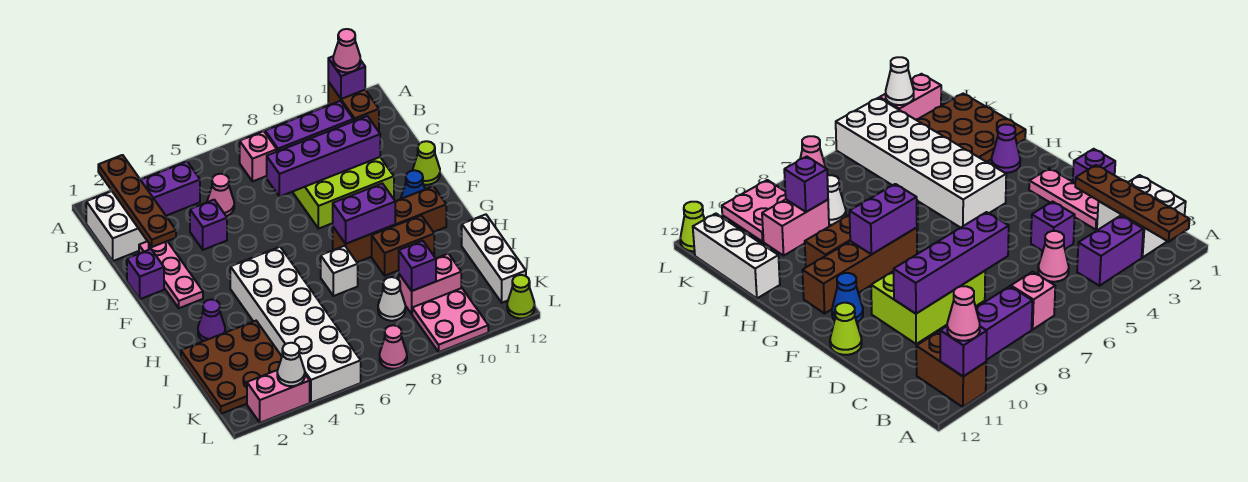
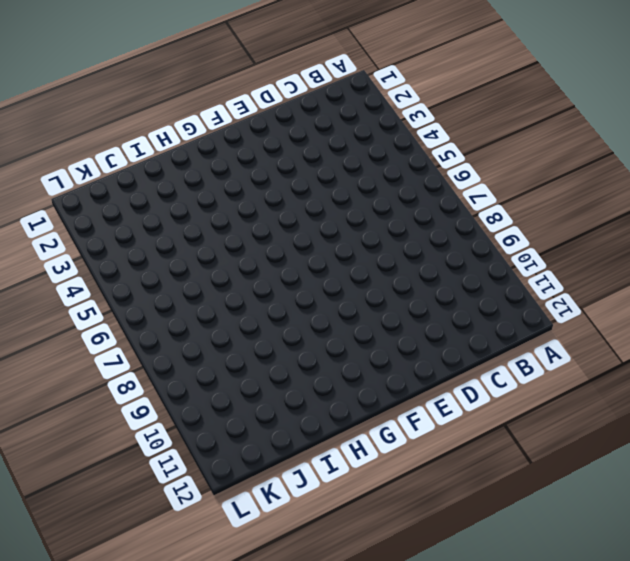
none -> brown brick A11:B11 level 1
none -> white brick B1:C2 level 1
none -> purple brick B3:B4 level 1
none -> pink brick B7 level 1

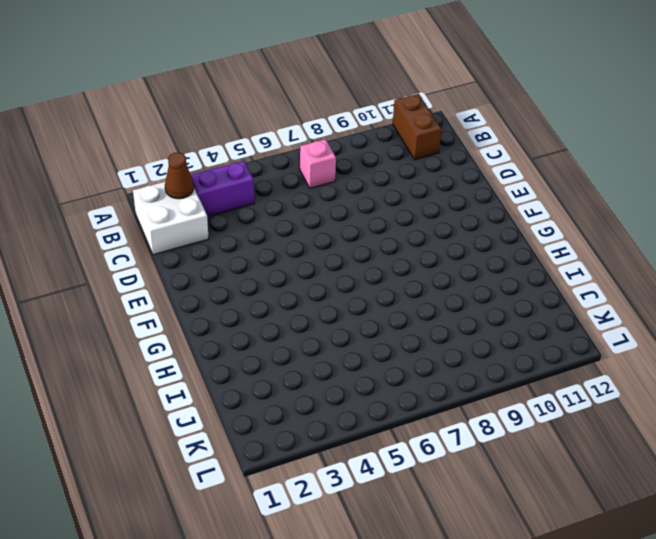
brown cone B2 level 2 -> brown plate A2:D2 level 2
none -> purple brick B8:B10 level 1
none -> pink cone C5 level 1
none -> pink plate D2:F2 level 1
none -> purple brick D4 level 1

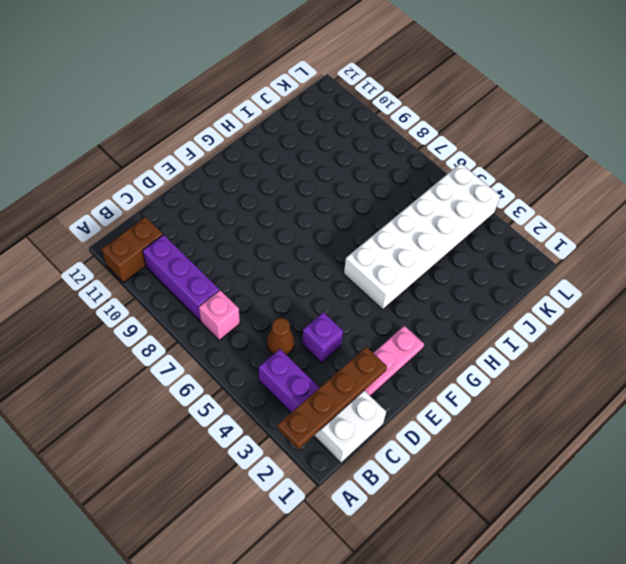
brown cone C5 level 1 -> pink cone C5 level 1
none -> lime brick D8:E10 level 1
none -> purple brick E1 level 1
none -> lime cone E12 level 1
none -> blue cone F11 level 1

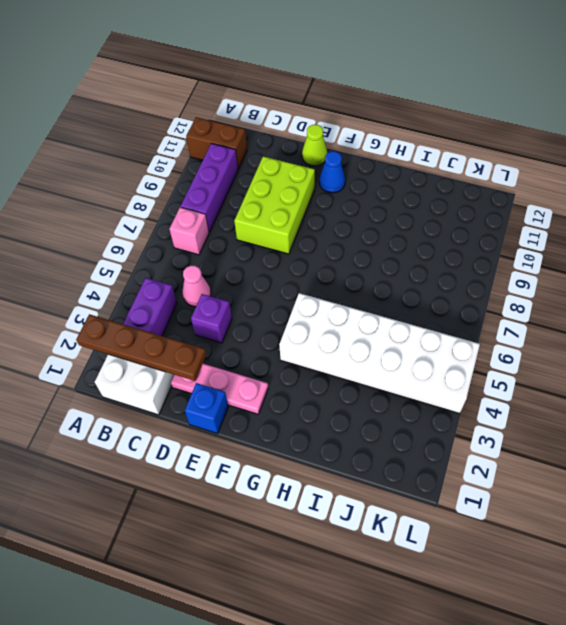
blue brick E1 level 1 -> purple brick E1 level 1
none -> brown brick G8:G11 level 1
none -> purple cone H2 level 1
none -> white brick H7 level 1
none -> brown brick H9:H10 level 1

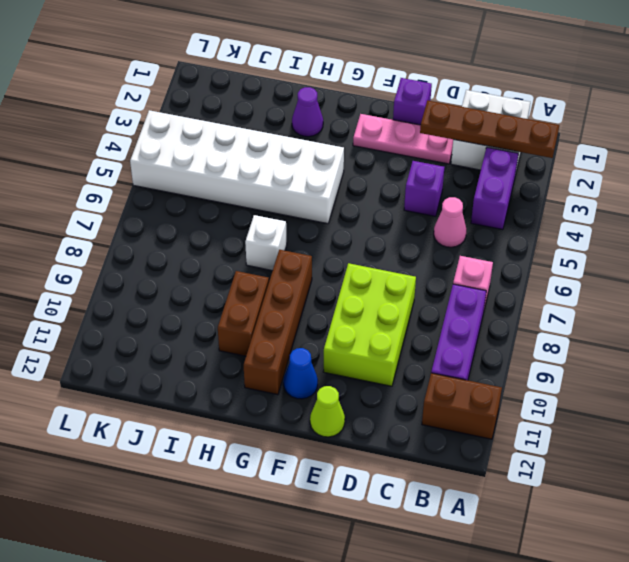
none -> brown plate I1:K3 level 1
none -> white brick I12:K12 level 1
none -> white cone J8 level 1
none -> pink brick J9:J10 level 1

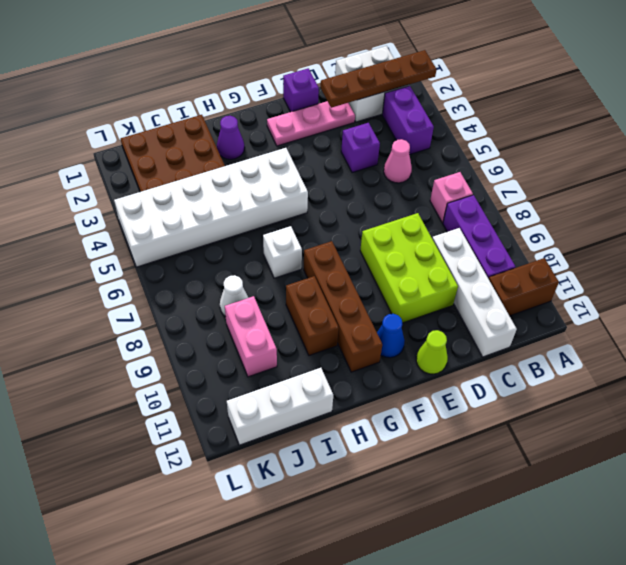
white brick C9:C12 level 1 -> none
none -> pink plate K9:L10 level 1
none -> pink brick L2:L3 level 1
none -> pink cone L7 level 1
none -> lime cone L12 level 1

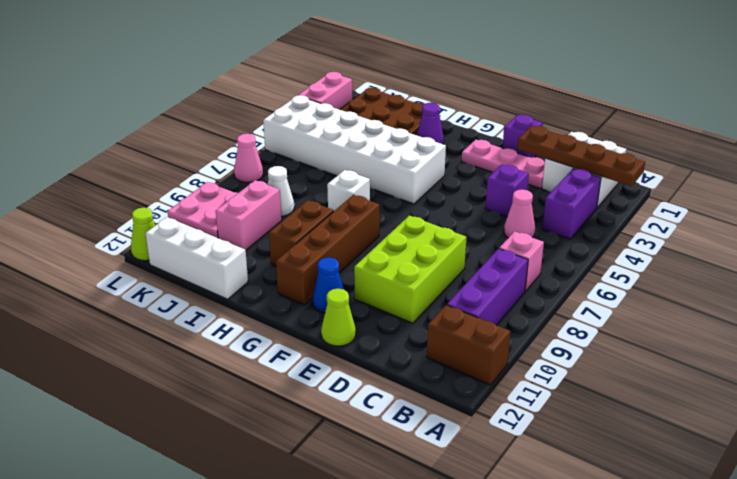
none -> purple brick A11 level 2
none -> purple brick D7:D10 level 2
none -> purple brick G8:G9 level 2
none -> purple brick J9 level 2

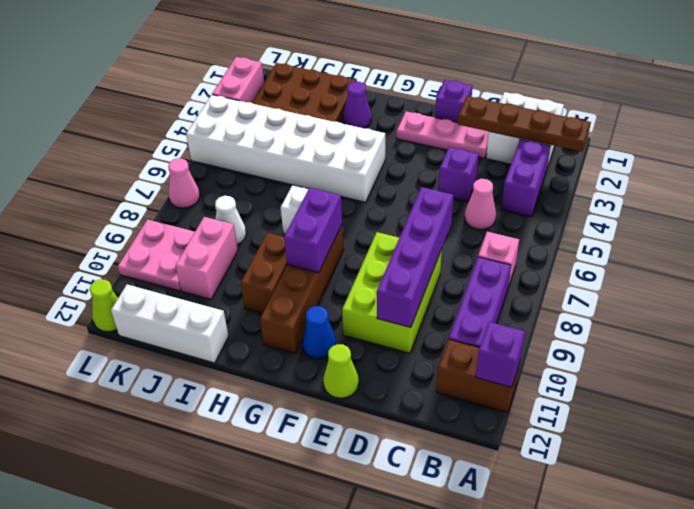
none -> purple brick J9 level 2
none -> white cone L3 level 2
none -> pink cone A11 level 3

